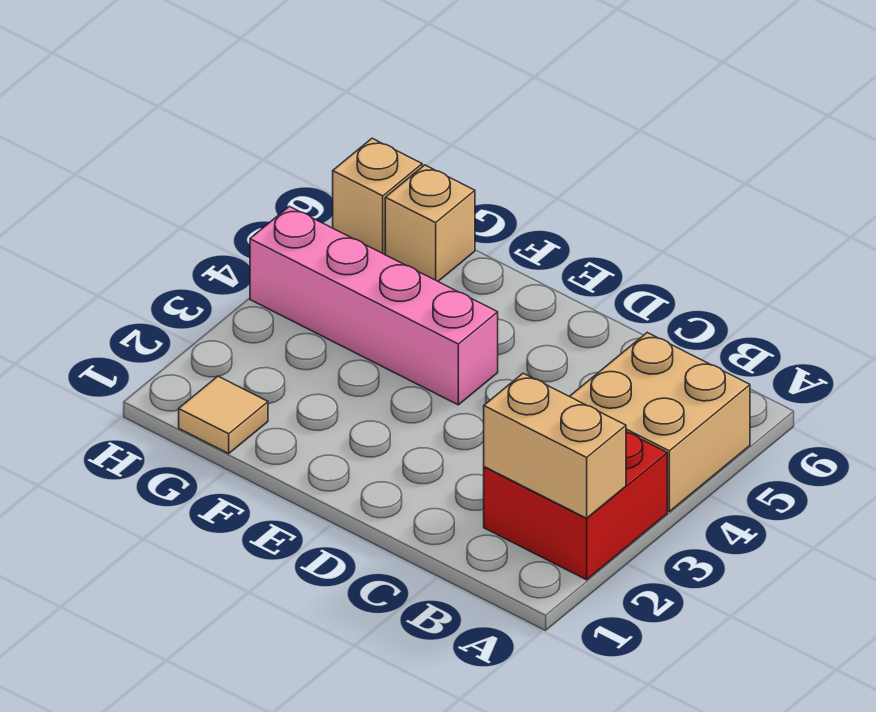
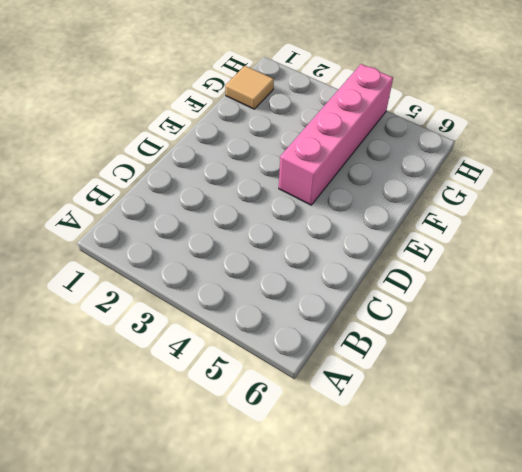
none -> red brick A2:B3 level 1
none -> tan brick A4:B5 level 1

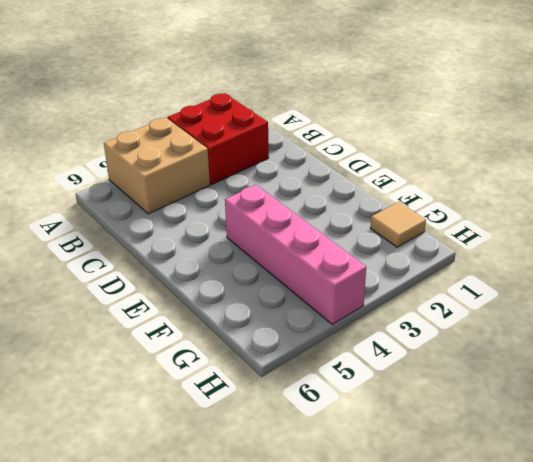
none -> tan brick G6 level 1
none -> tan brick H6 level 1

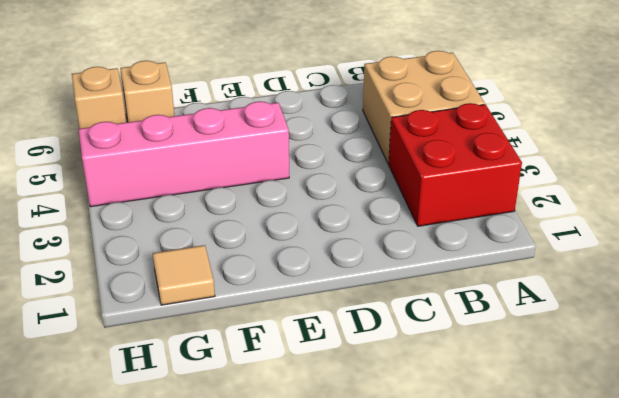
none -> tan brick A2:B2 level 2

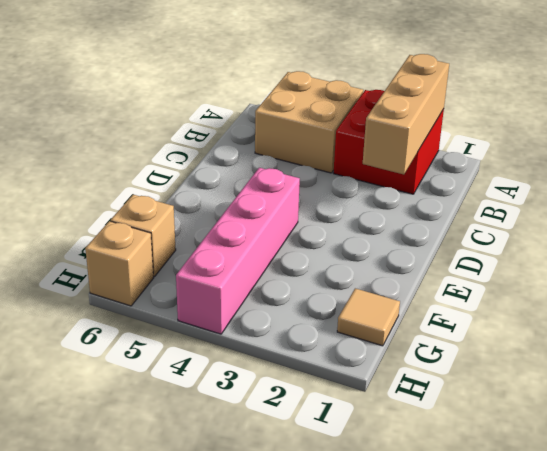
tan brick A2:C2 level 2 -> tan brick A2:B2 level 2

